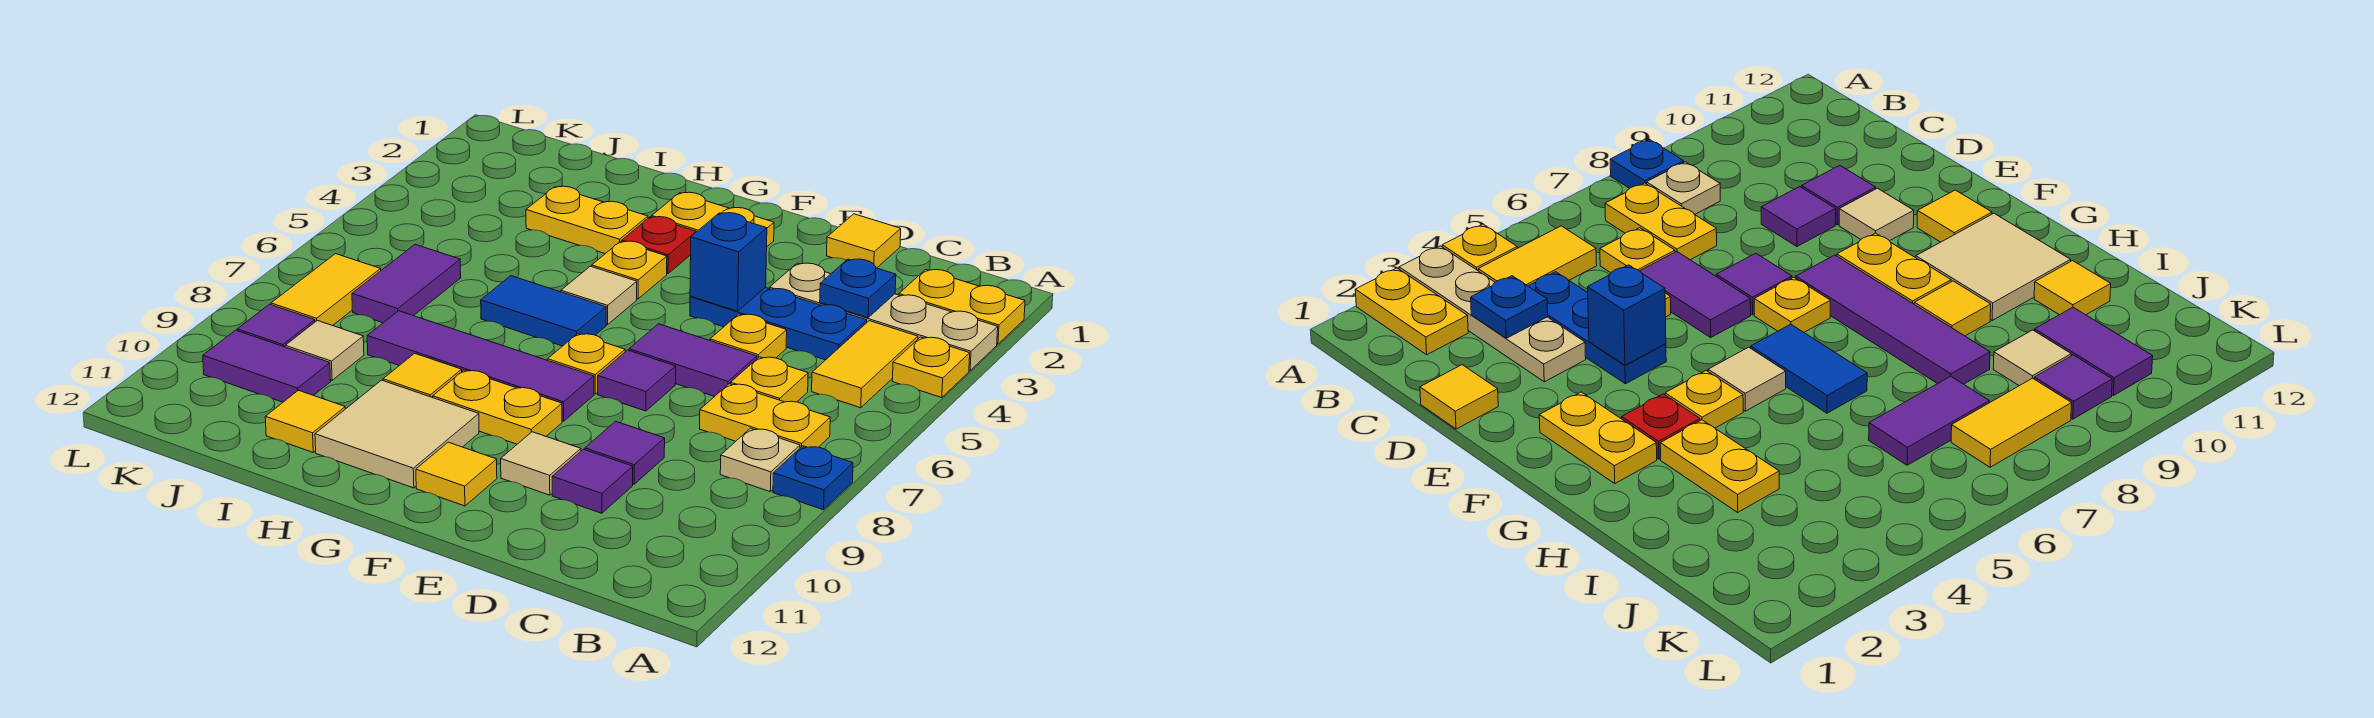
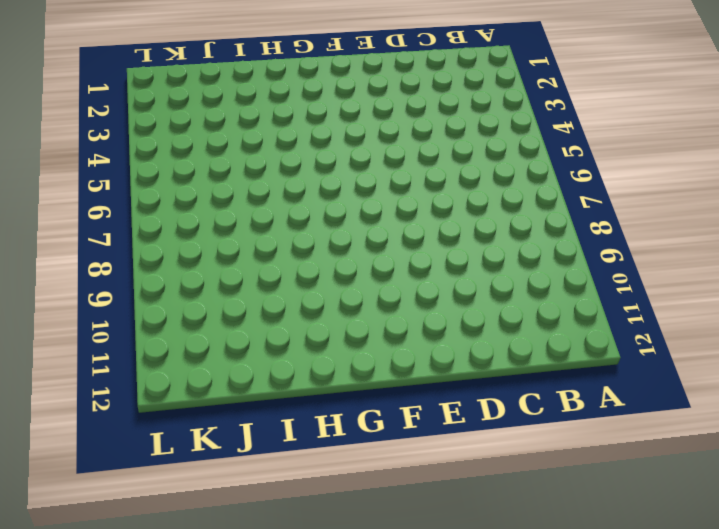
none -> yellow plate A2:B2 level 1
none -> tan plate A3:D3 level 1
none -> yellow plate A4 level 1
none -> blue plate A8 level 1

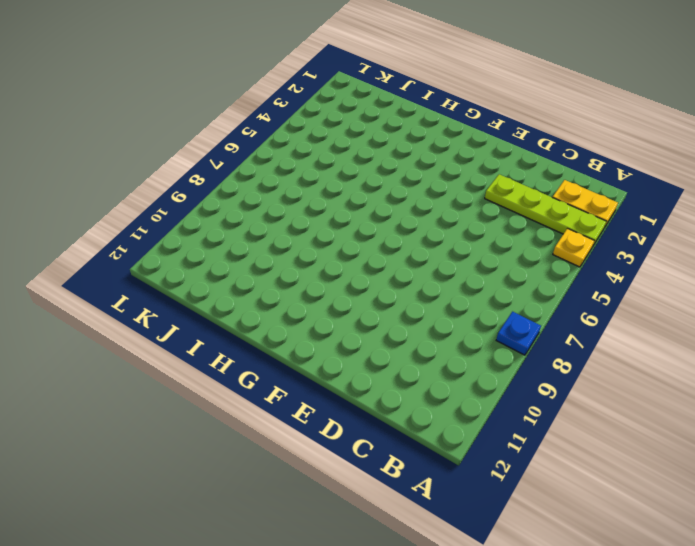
lime plate A3:D3 level 1 -> tan plate A3:D3 level 1
none -> yellow tile B4:B5 level 1
none -> yellow plate B7:C7 level 1
none -> tan plate B8 level 1
none -> blue plate C4:E4 level 1

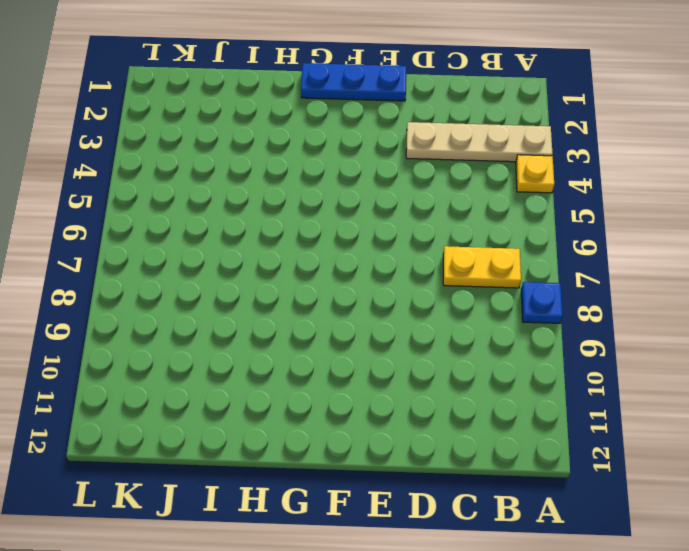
blue plate E1:G1 level 1 -> blue plate C4:E4 level 1
none -> yellow plate A2:B2 level 1
none -> yellow tile B4:B5 level 1
none -> tan plate B8 level 1
none -> yellow plate C6 level 1

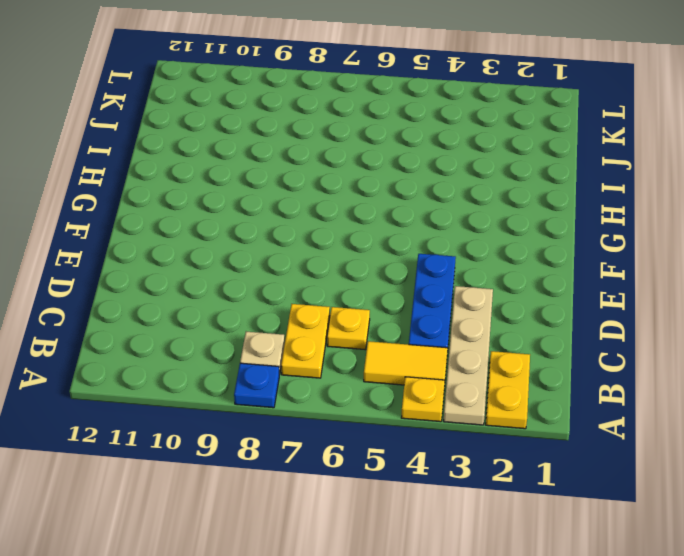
none -> yellow tile D1 level 1
none -> yellow plate D5 level 1
none -> purple tile D6:E6 level 1
none -> purple tile D9 level 1

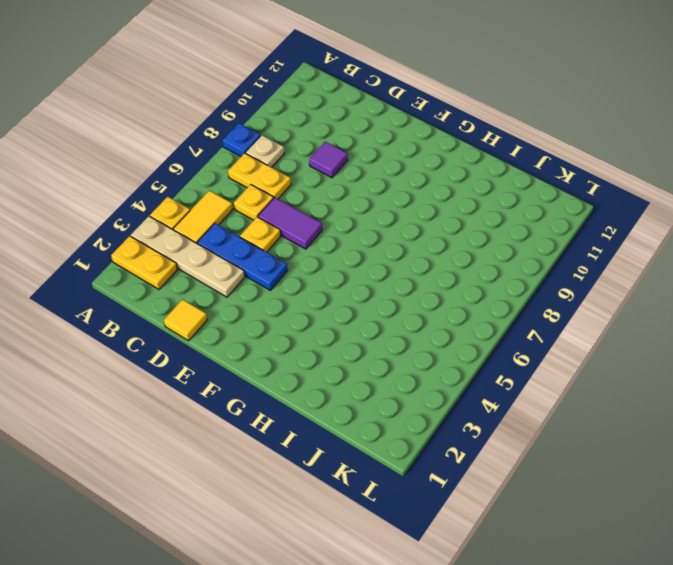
none -> purple tile D10 level 1
none -> purple tile E7 level 1
none -> tan tile E10 level 1
none -> yellow plate F2:G2 level 1

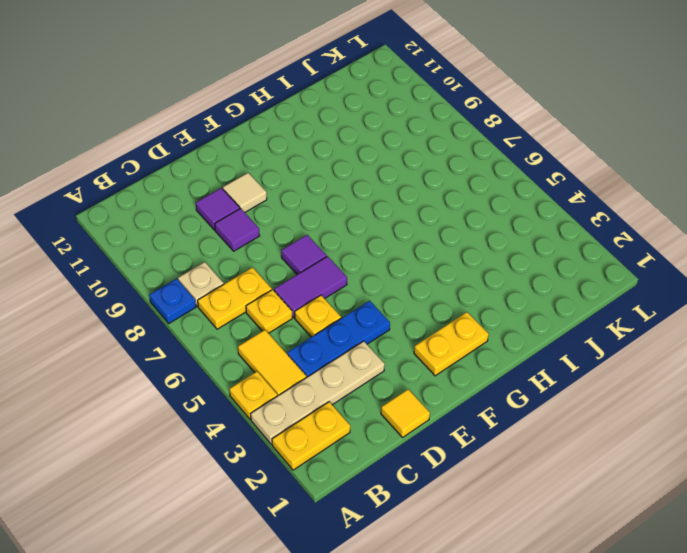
none -> yellow plate F7 level 1
none -> purple tile F8:I8 level 1
none -> yellow plate F9:G9 level 1
none -> yellow tile F11 level 1

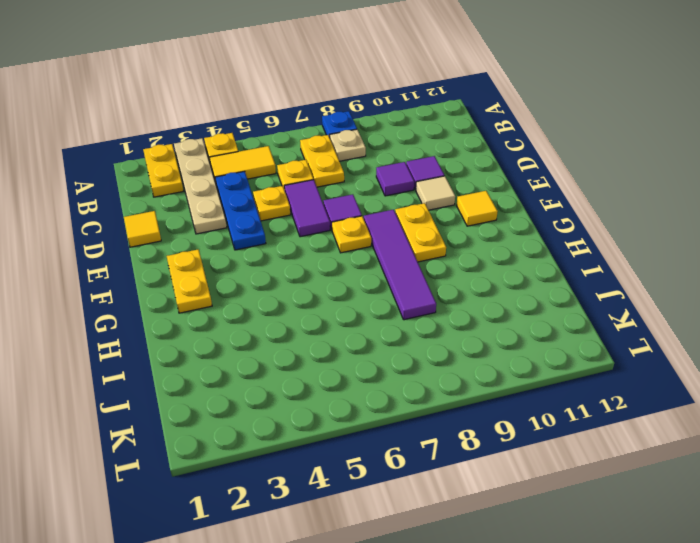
none -> red plate G3 level 1
none -> yellow plate G4 level 1
none -> tan tile G5 level 1
none -> blue tile G6:H6 level 1

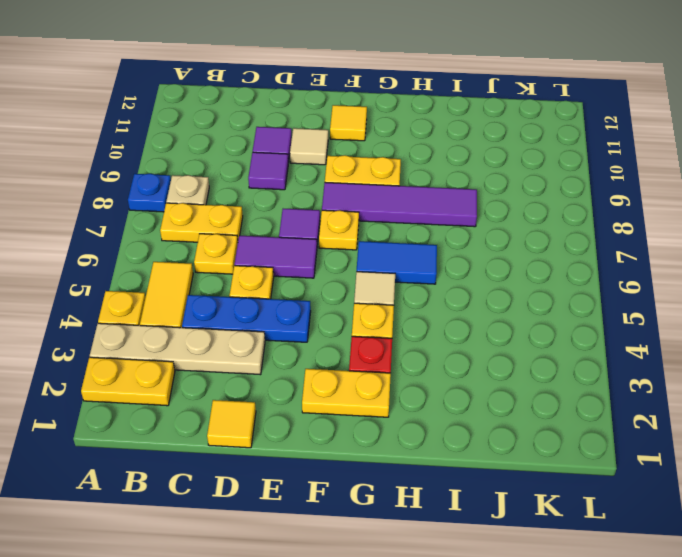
none -> tan tile G10:H11 level 1
none -> yellow plate H3:I3 level 1
none -> yellow tile H9 level 1
none -> yellow tile I11 level 1

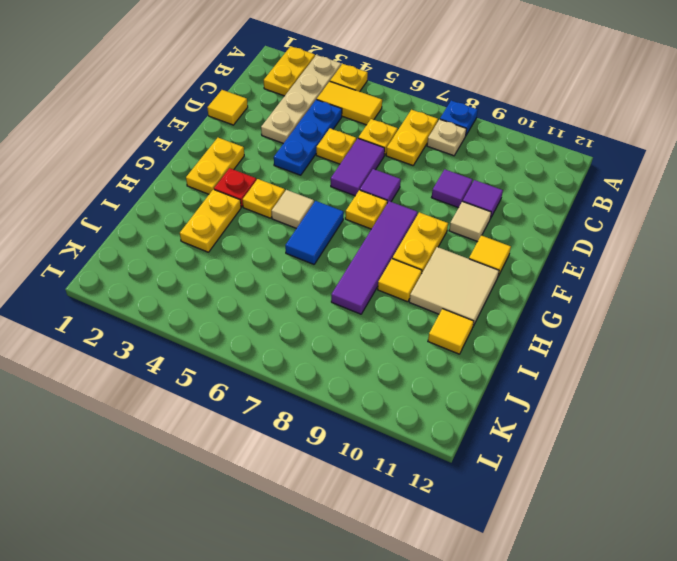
none -> purple tile J6:J7 level 1
none -> tan tile J9 level 1
none -> purple tile J10:K10 level 1
none -> yellow tile K7:K8 level 1

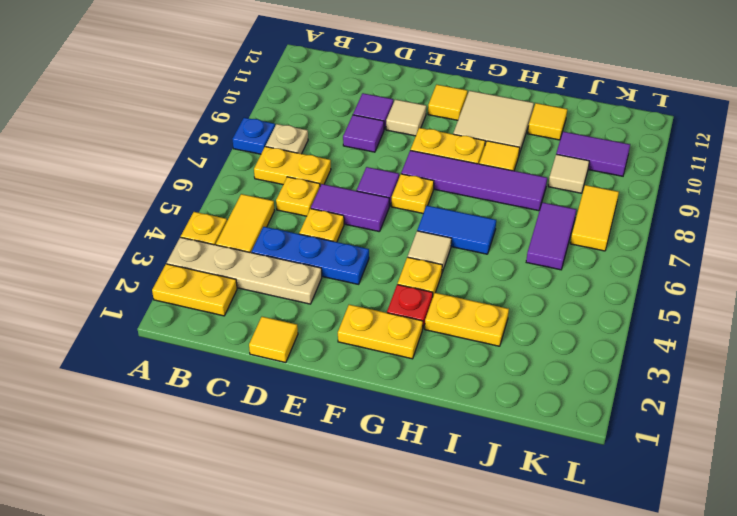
none -> purple tile K9 level 1
none -> blue plate C3 level 2
none -> blue brick E4 level 2

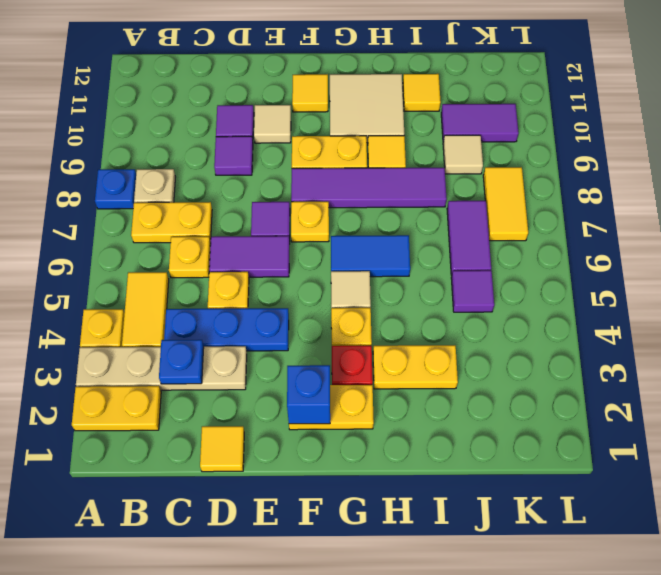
blue brick F2 level 2 -> blue brick E4 level 2
purple tile J5 level 1 -> purple tile K9 level 1

